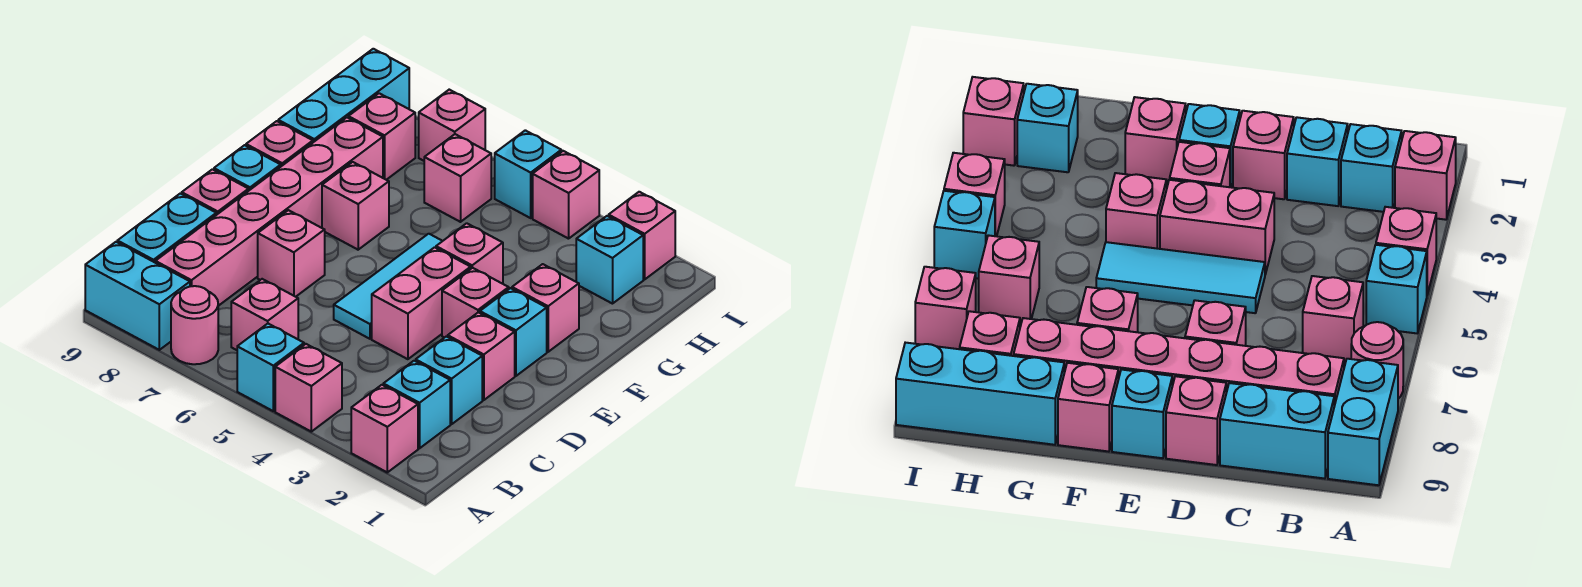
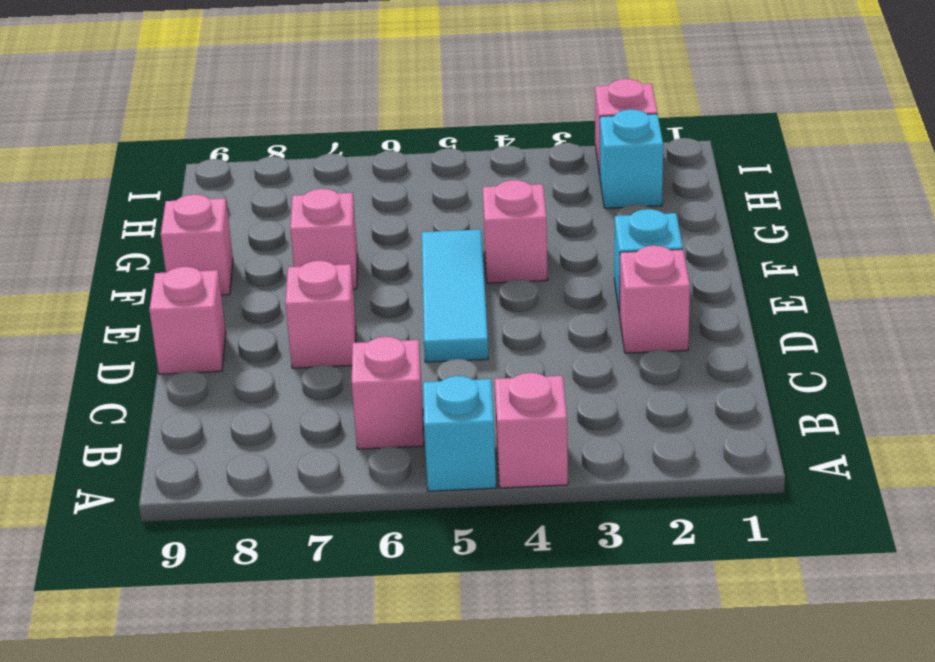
none -> pink brick A2 level 1
none -> pink round brick A7 level 1
none -> cyan brick A8:A9 level 1
none -> cyan brick B2 level 1

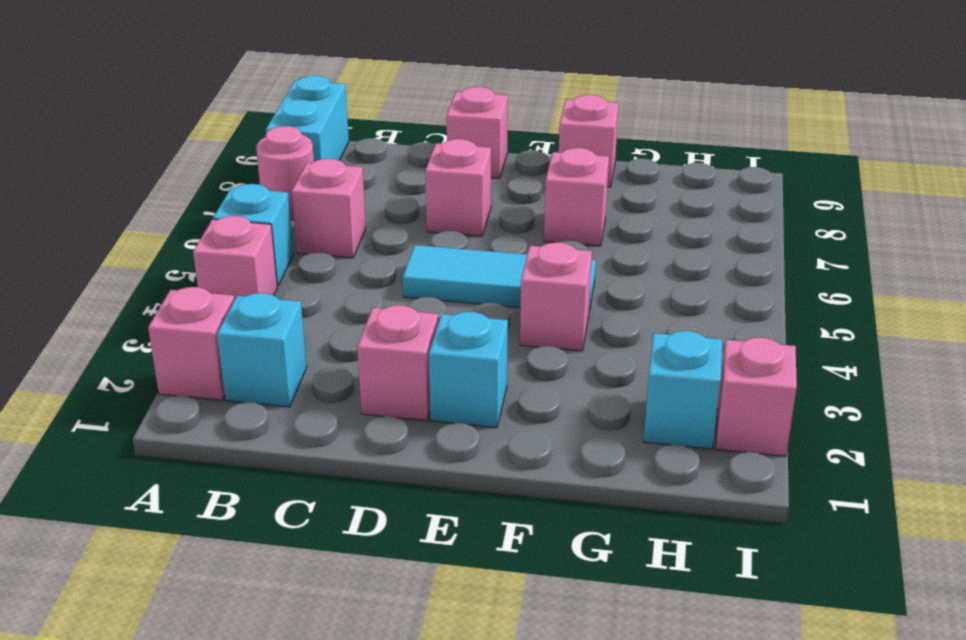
none -> pink brick B8:G8 level 1
none -> cyan brick B9:C9 level 1
none -> cyan brick C2 level 1
none -> pink brick D4:E4 level 1

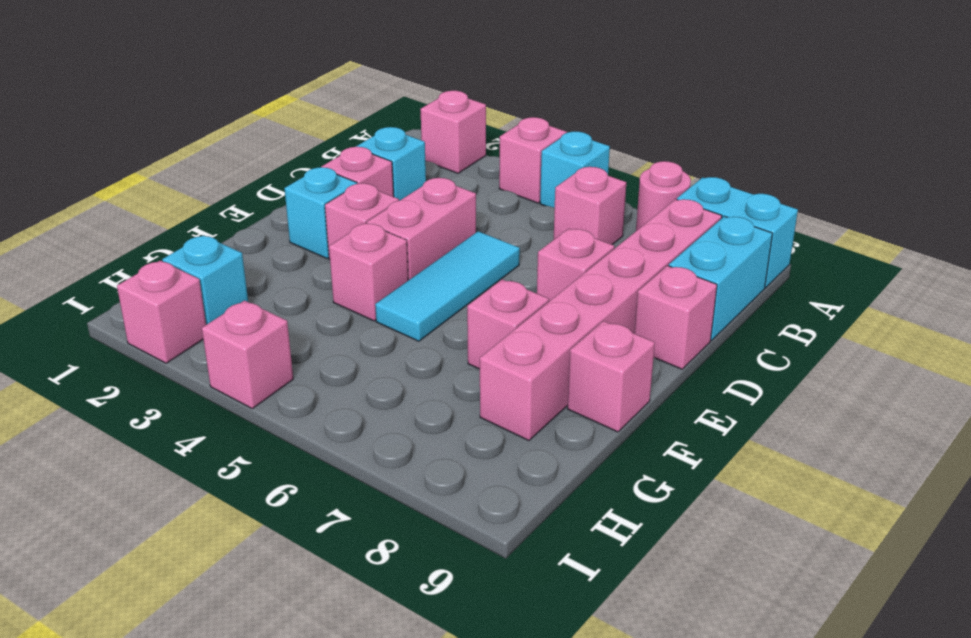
none -> cyan brick B2 level 1
none -> cyan brick E9 level 1
none -> pink brick F2 level 1
none -> cyan brick G9:I9 level 1

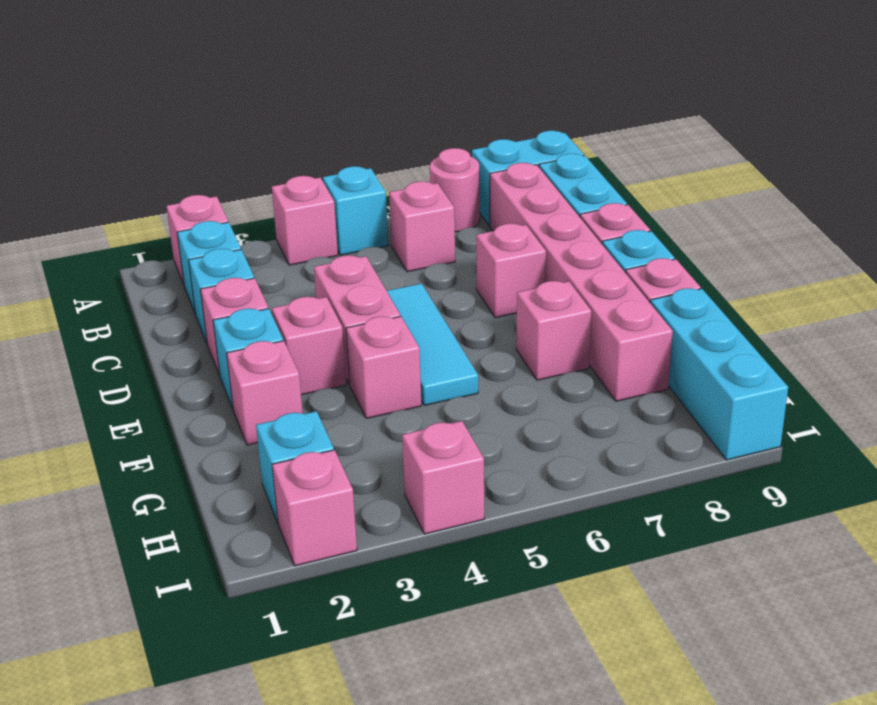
none -> pink brick H6 level 1
none -> pink brick H8 level 1
none -> cyan brick I5 level 1
none -> pink brick I7 level 1

